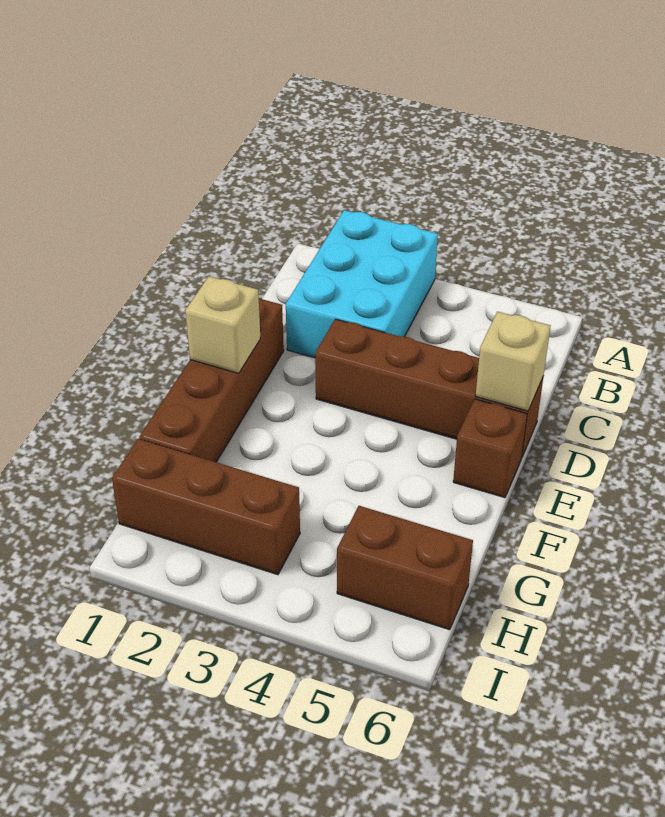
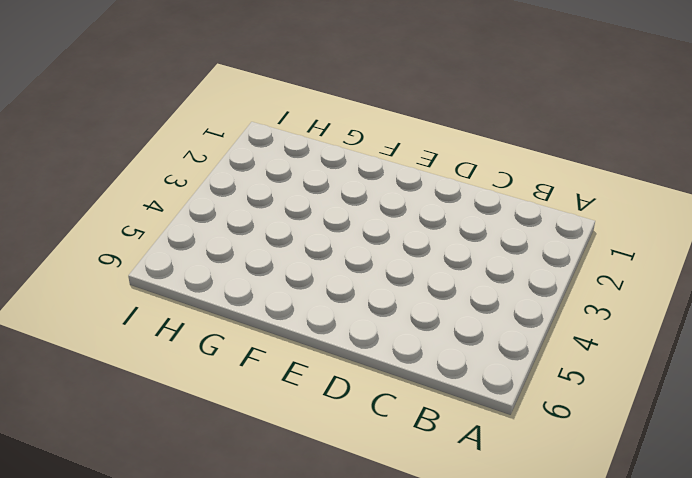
none -> cyan brick A2:C3 level 1
none -> brown brick D1:G1 level 1

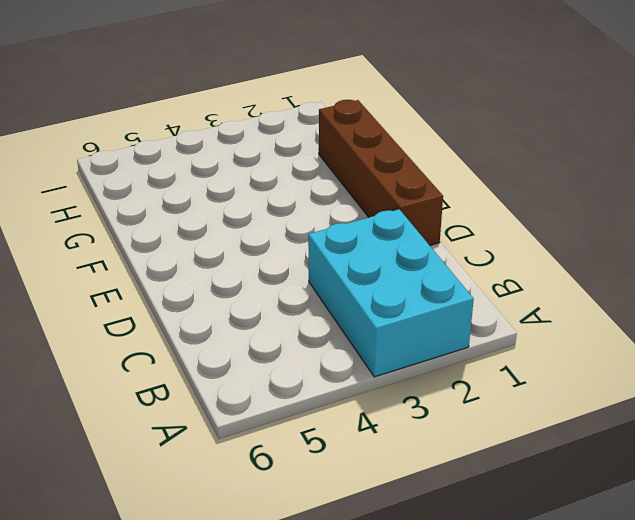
none -> brown brick D3:D6 level 1
none -> brown brick E6 level 1

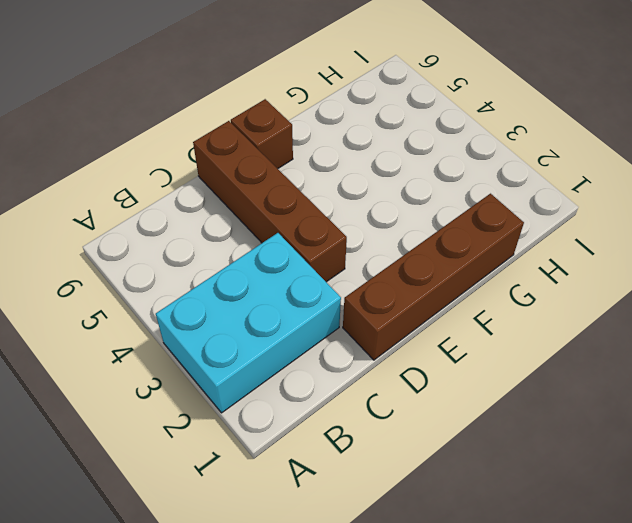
none -> brown brick H1:H3 level 1
none -> brown brick H5:H6 level 1

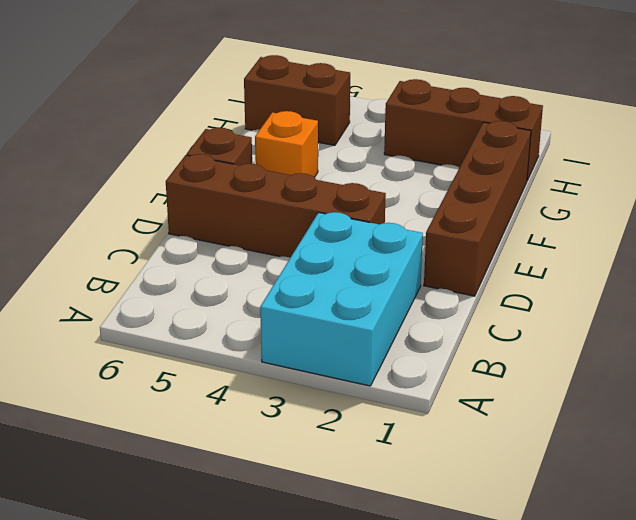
orange brick F5 level 1 -> none
none -> tan brick D6 level 2
none -> tan brick E1 level 2

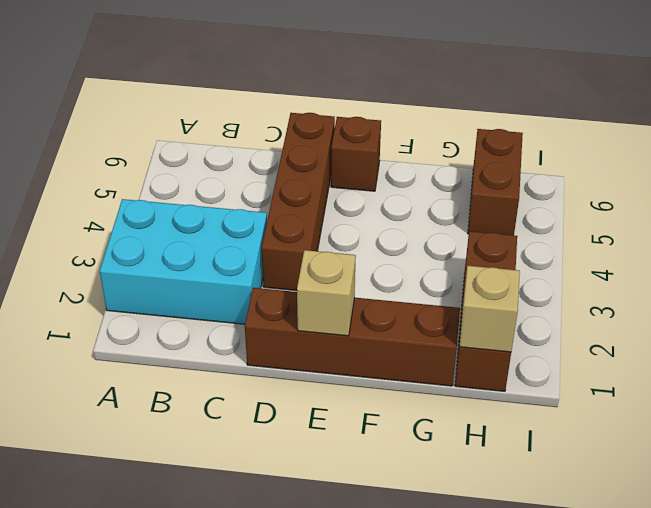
tan brick H1 level 2 -> tan brick D6 level 2

